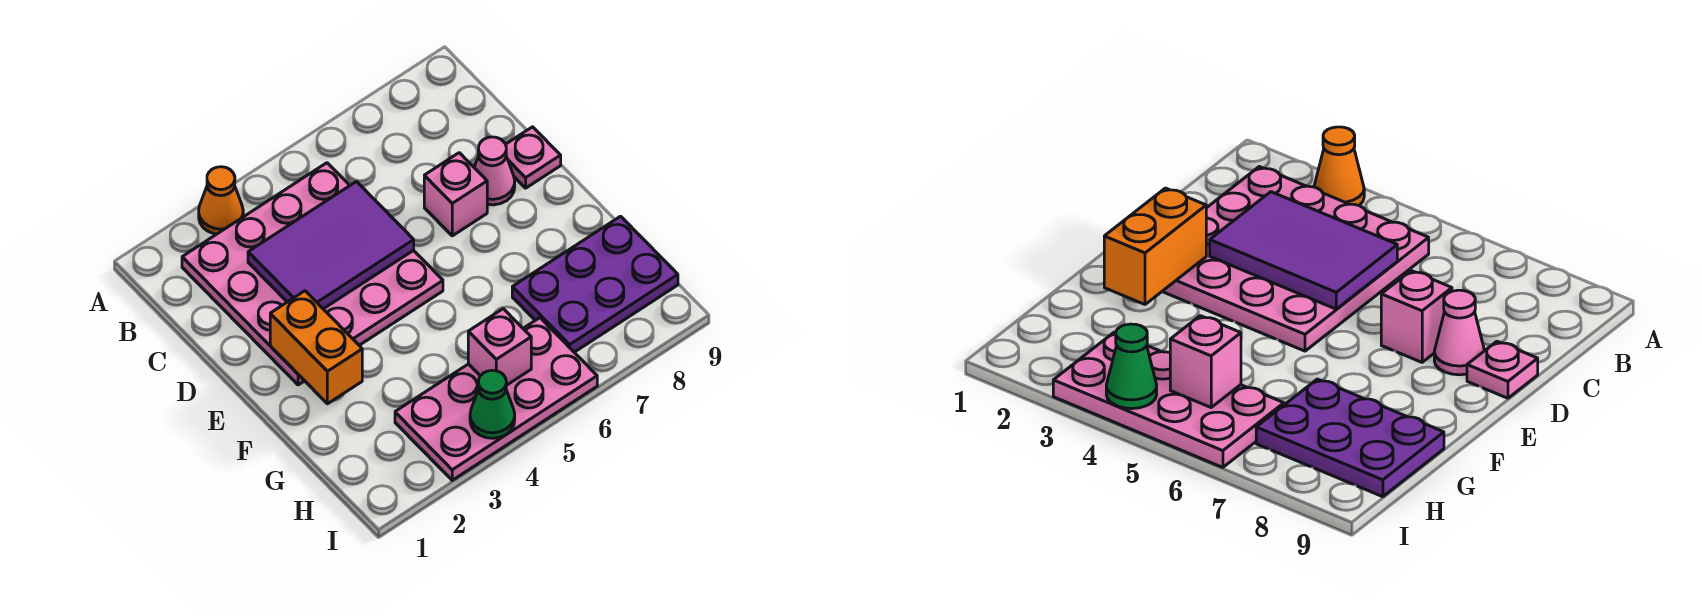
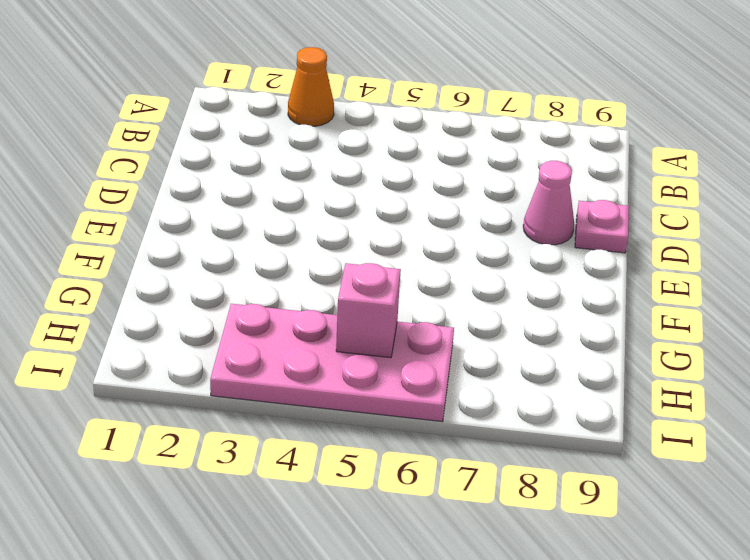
none -> pink plate B2:E5 level 1
none -> pink brick D7 level 1

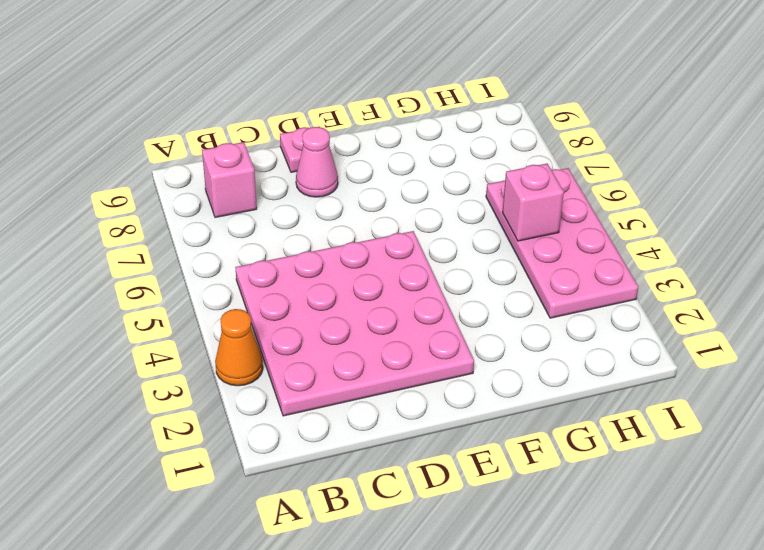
pink brick B8 level 1 -> pink brick D7 level 1
none -> purple plate G7:H9 level 1
none -> purple tile C3:D5 level 2

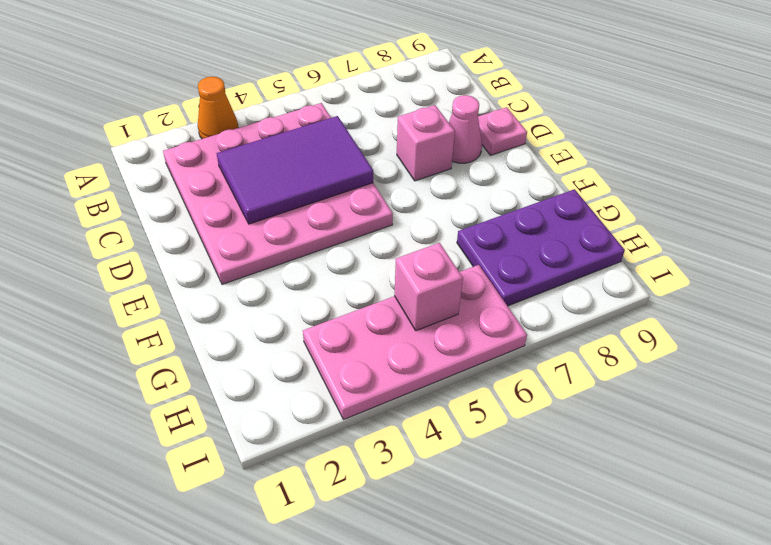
none -> orange brick E2:F2 level 2
none -> green cone I4 level 2

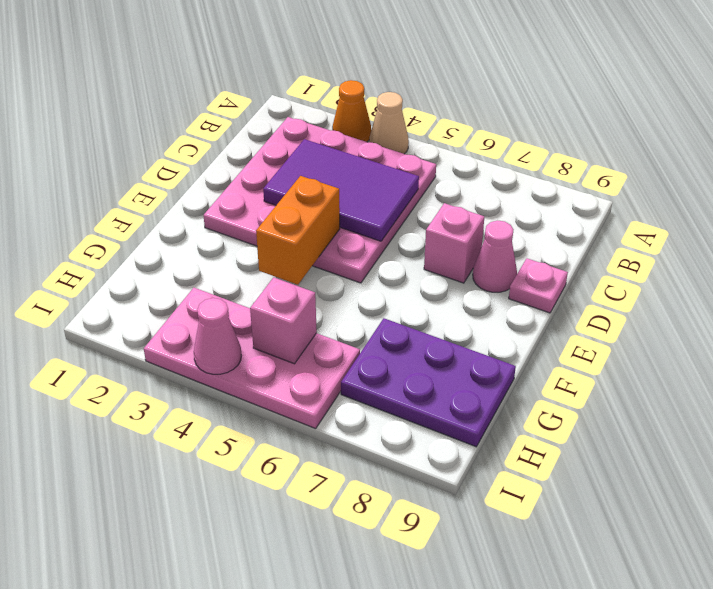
tan cone A4 level 1 -> none
orange brick E4:F4 level 2 -> orange brick E2:F2 level 2
pink cone I4 level 2 -> green cone I4 level 2

